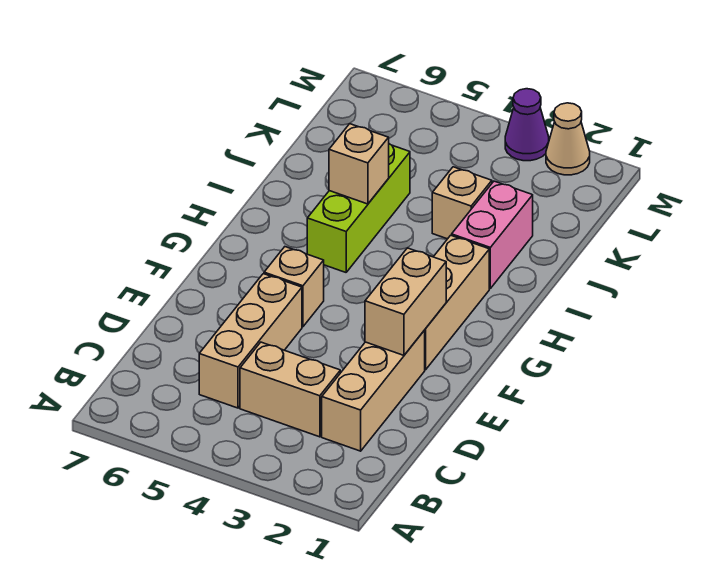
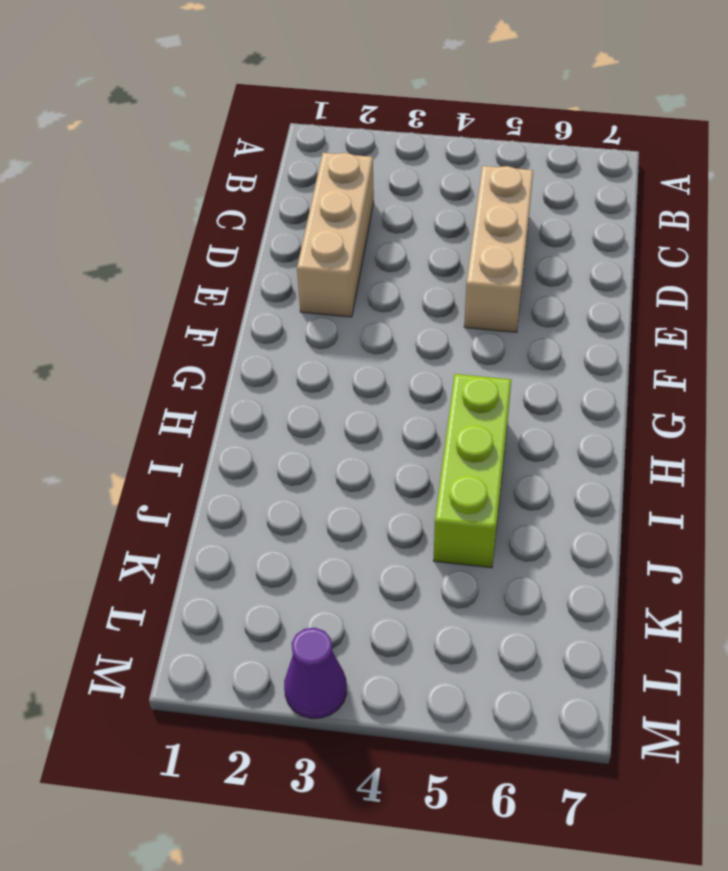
none -> tan brick C3:C4 level 1
none -> tan brick F2:H2 level 1
none -> tan brick F5 level 1

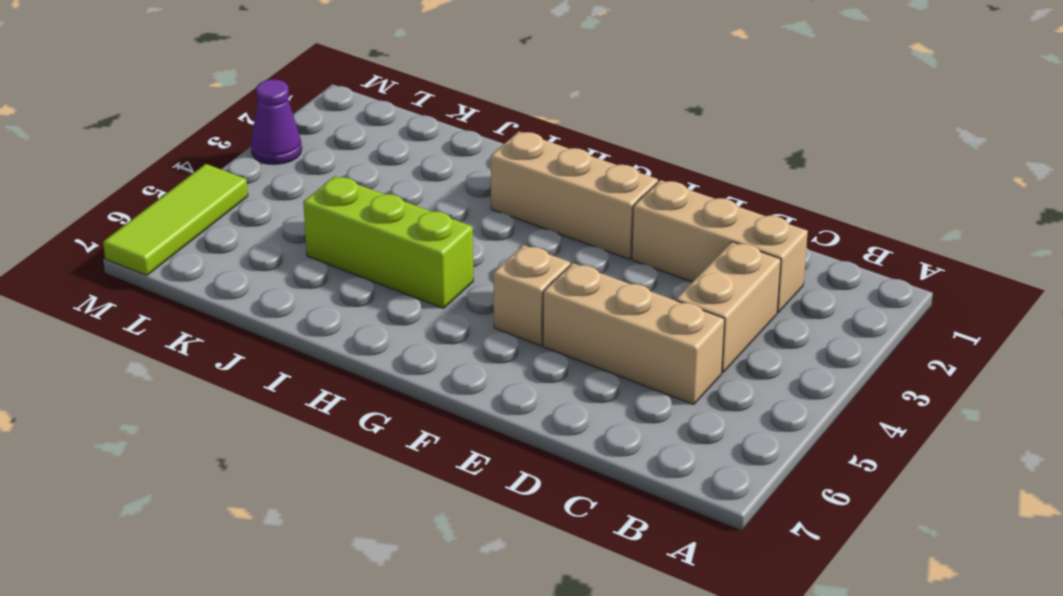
lime tile M5:M7 level 1 -> none
none -> pink brick I2:J2 level 1
none -> tan brick J3 level 1
none -> tan cone M2 level 1

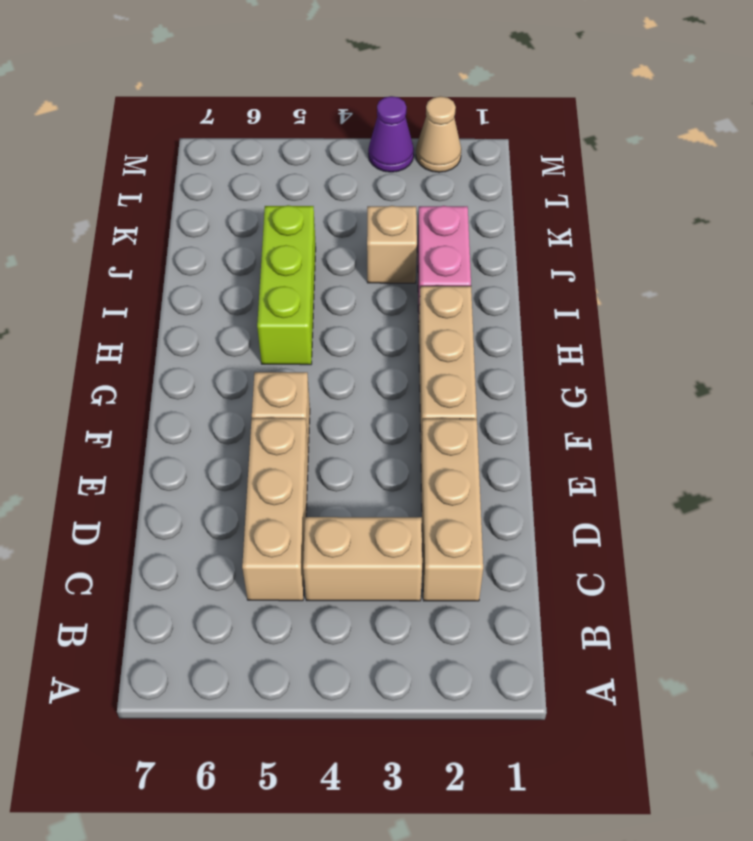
none -> tan brick E2:F2 level 2
none -> tan brick I5 level 2

